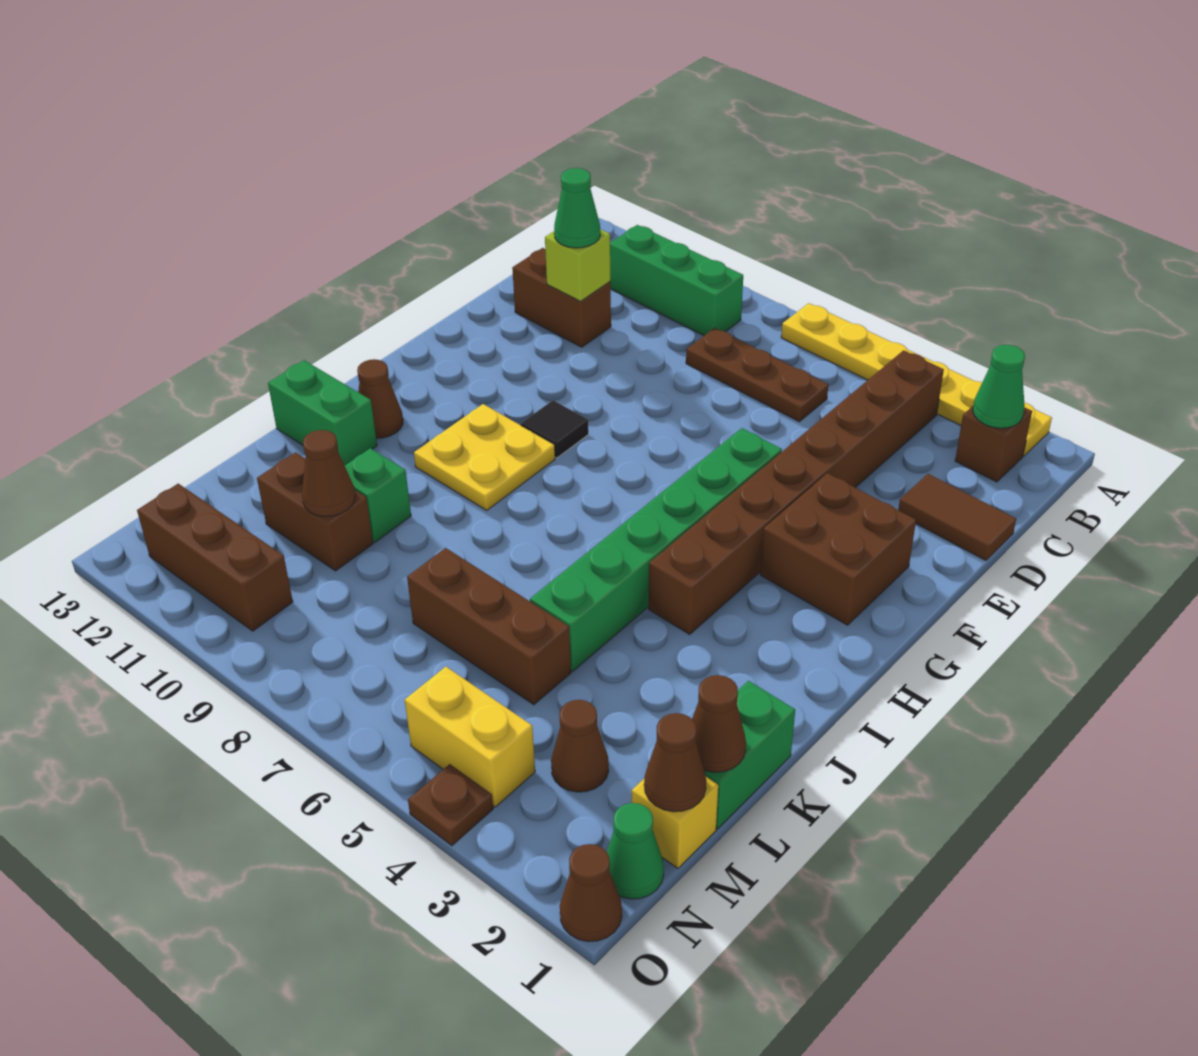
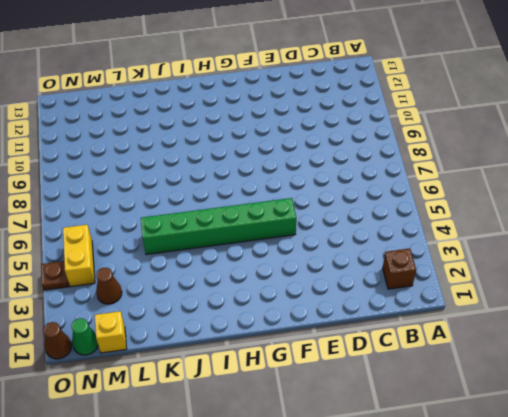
none -> yellow plate A2:A7 level 1
none -> brown brick B4:I4 level 1
none -> green brick B9:B11 level 1
none -> brown plate C6:C8 level 1

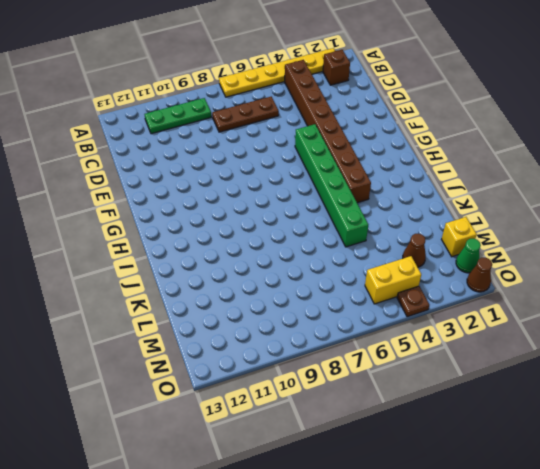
green plate B9:B11 level 1 -> green brick B9:B11 level 1
none -> brown tile D1:D2 level 1
none -> brown brick D11:D12 level 1
none -> brown brick F2:G3 level 1
none -> black tile G9 level 1

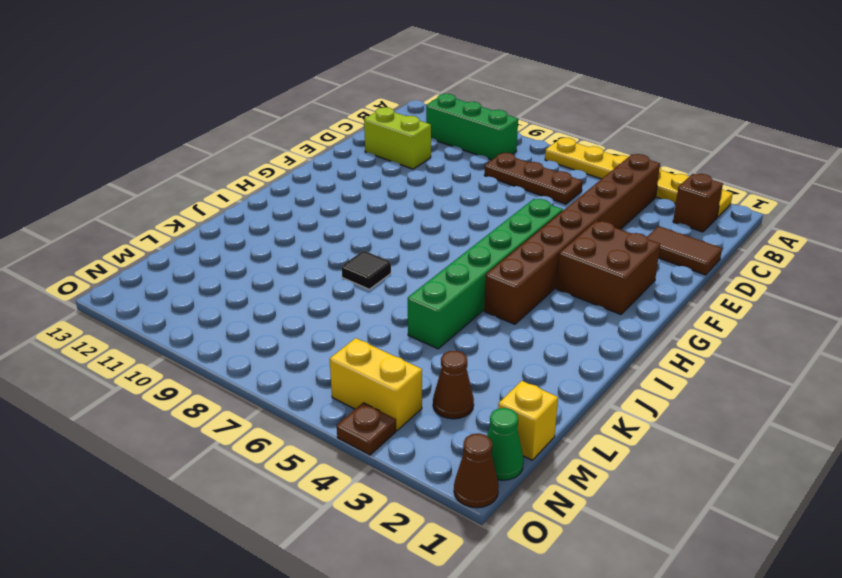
lime brick D11:D12 level 1 -> brown brick D11:D12 level 1
black tile J8 level 1 -> black tile G9 level 1
none -> yellow plate H9:I10 level 1
none -> brown cone I12 level 1
none -> green brick J12:J13 level 1
none -> green brick K1:L1 level 1

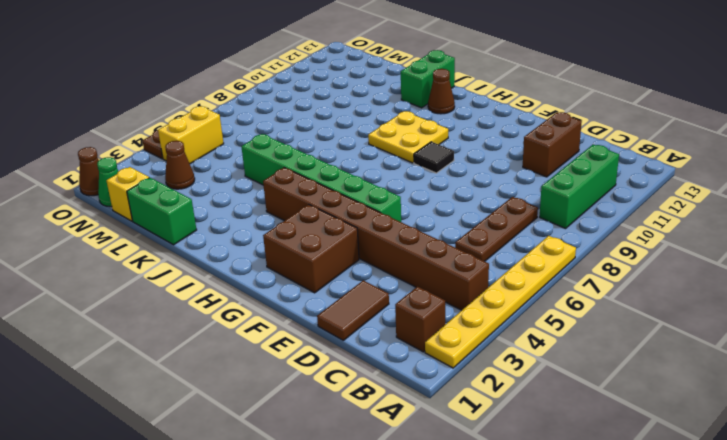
none -> green brick K10 level 1
none -> brown brick L5:L7 level 1
none -> brown brick L10:L11 level 1
none -> brown brick N10:N12 level 1

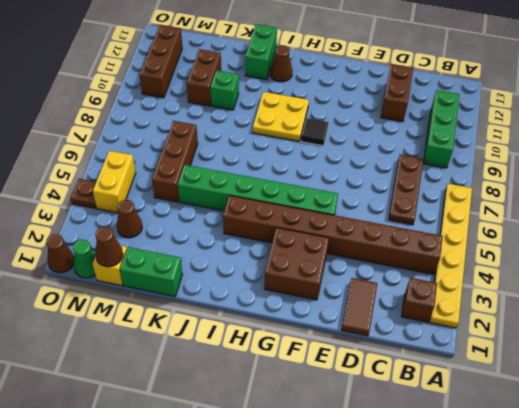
none -> green cone B2 level 2
none -> lime brick D11 level 2
none -> brown cone L1 level 2
none -> brown cone L10 level 2

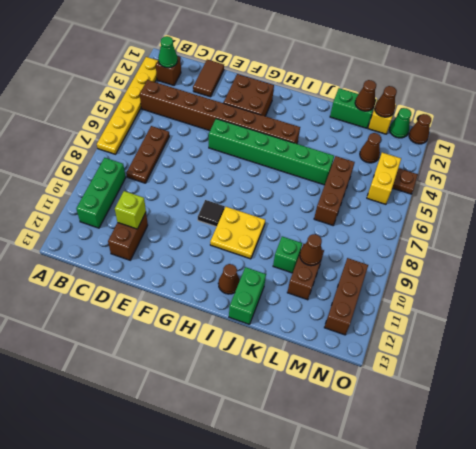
none -> green cone D11 level 3

